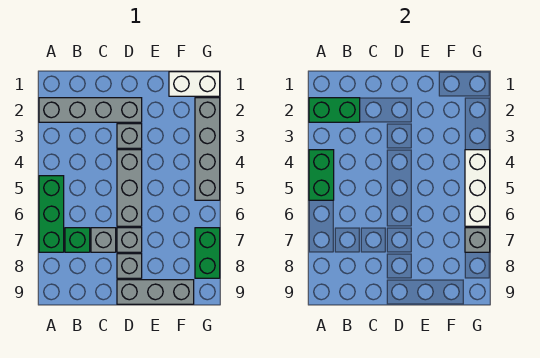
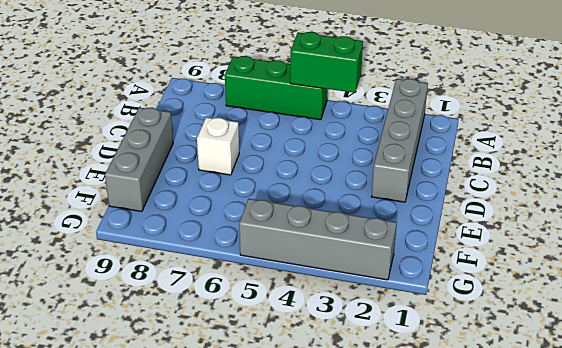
white brick D7 level 1 -> grey brick D7 level 1
none -> green brick B7 level 1
none -> grey brick C7 level 1
none -> grey brick D3 level 1

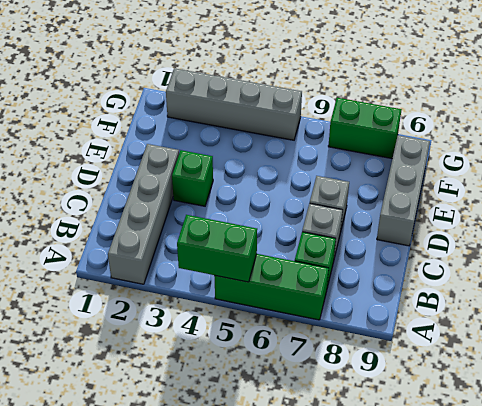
green brick D3 level 1 -> grey brick D3 level 1
none -> grey brick D4:D6 level 1
none -> grey brick D8 level 1
none -> white brick F1:G1 level 1

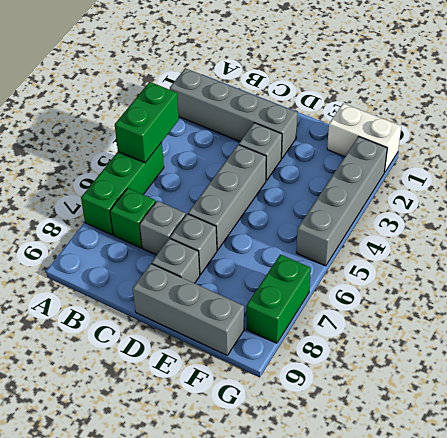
none -> green brick A2:B2 level 2
none -> white brick G4:G6 level 2
none -> grey brick G7 level 2

